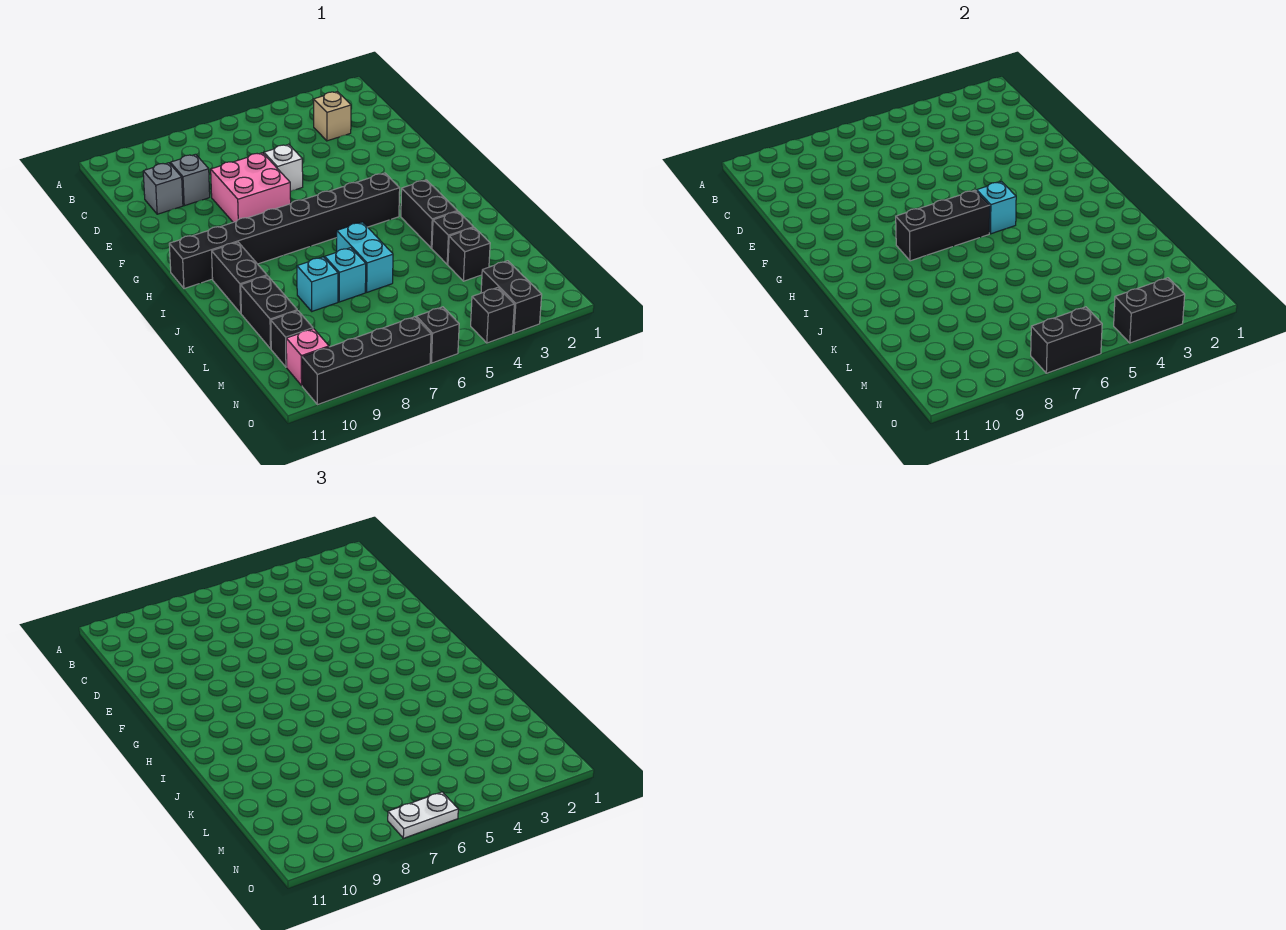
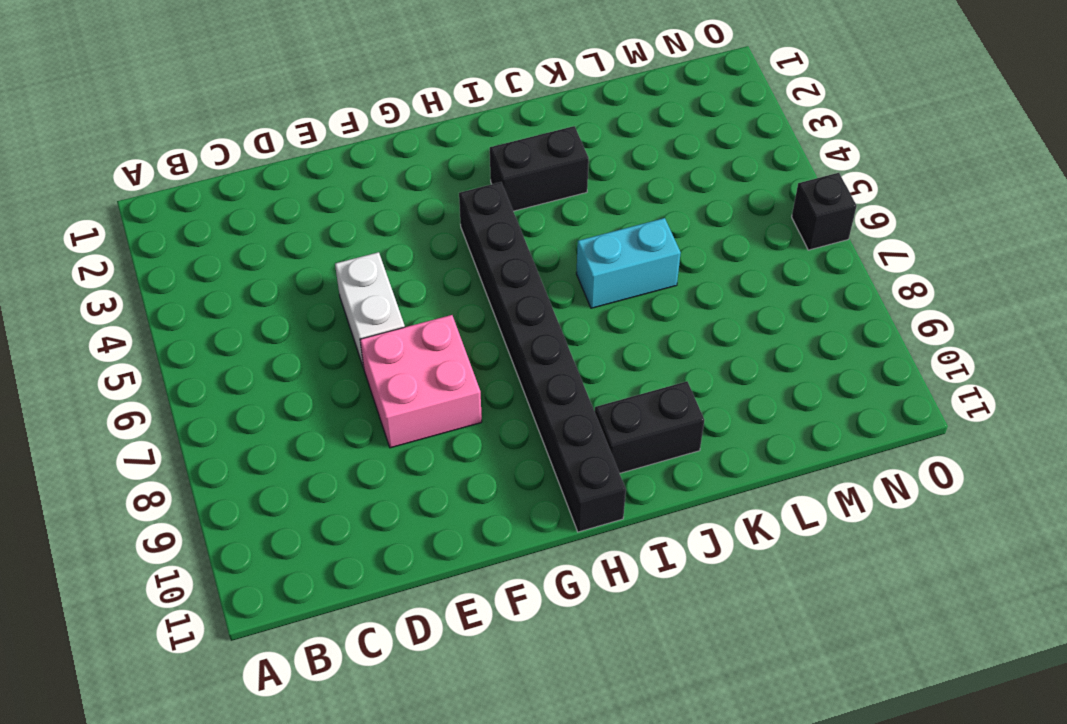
white brick E5:E6 level 1 -> white brick E6 level 1
none -> tan brick C3 level 1
none -> grey brick D9 level 1
none -> grey brick D10 level 1

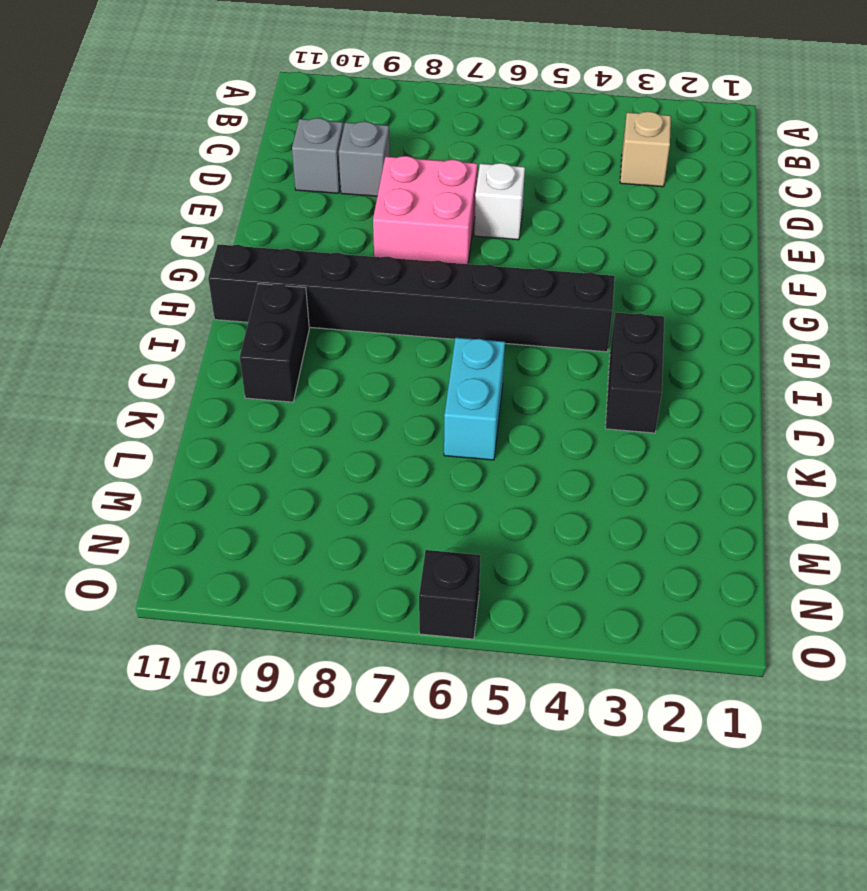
none -> black brick K3 level 1
none -> cyan brick K7 level 1
none -> cyan brick K8 level 1

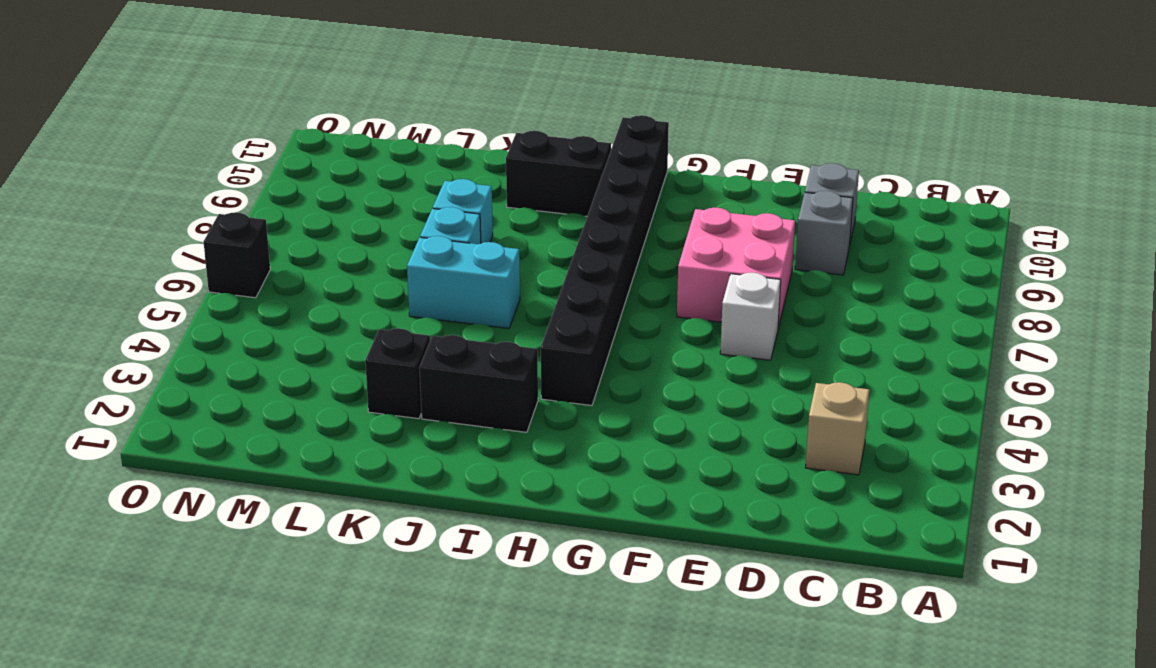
none -> black brick K10:L10 level 1
none -> black brick L3 level 1
none -> black brick M10 level 1

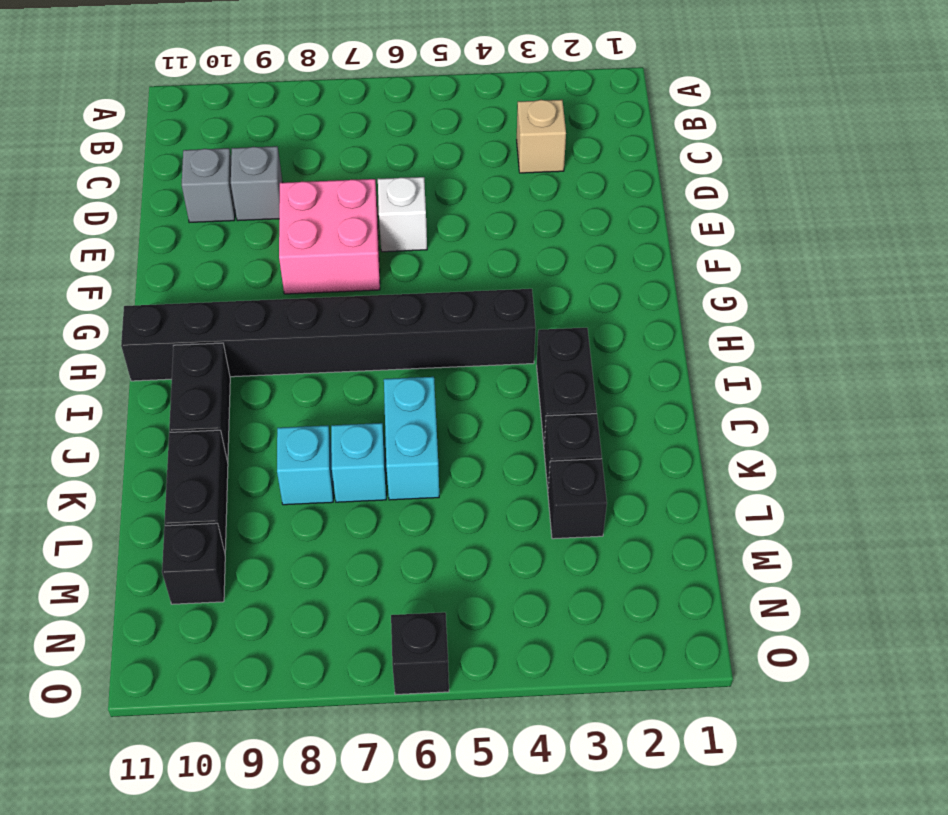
none -> black brick N3:O3 level 1
none -> pink brick N10 level 1
none -> black brick O4 level 1

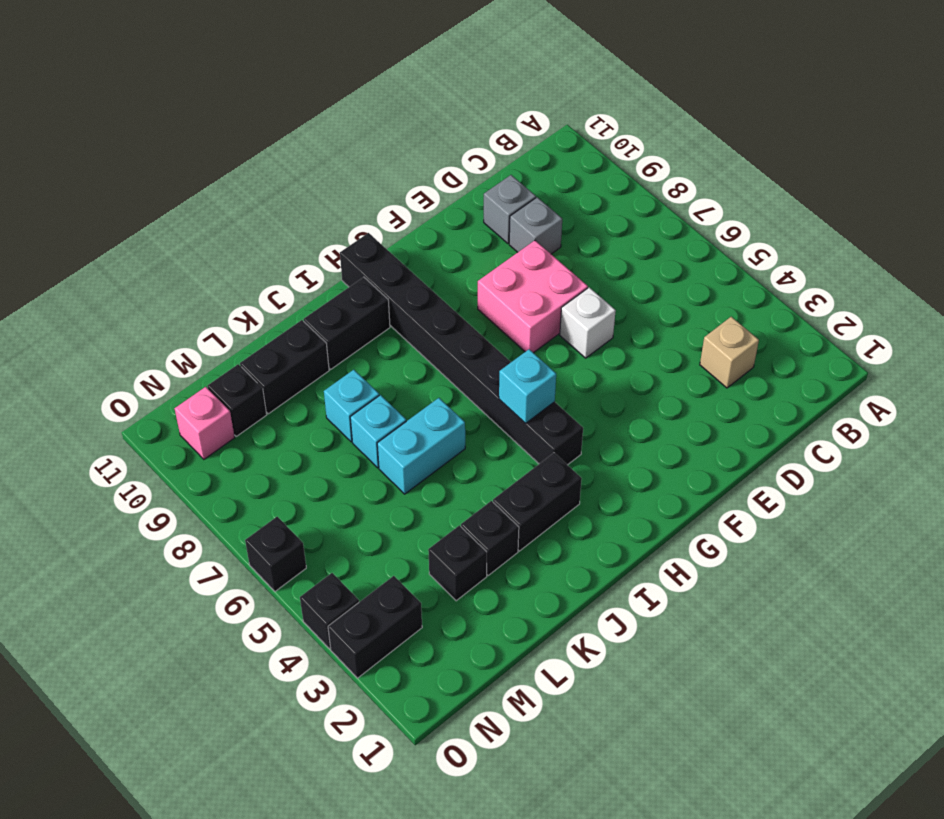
none -> black brick O7:O10 level 1
none -> black brick H6:H8 level 2
none -> black brick O3:O4 level 2

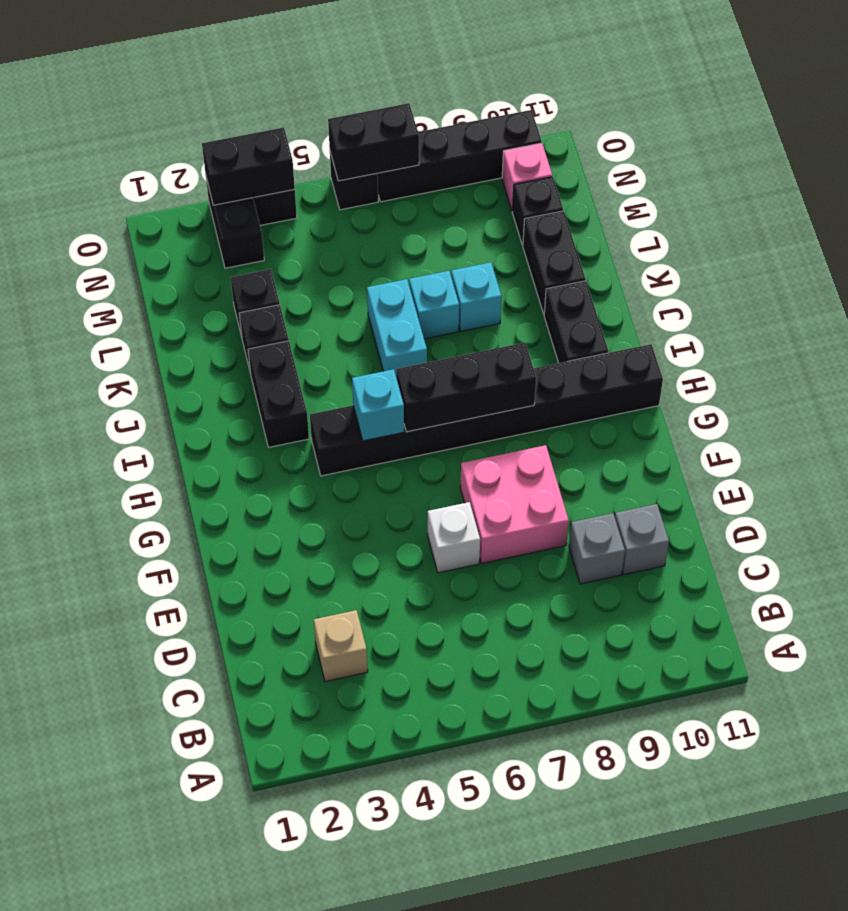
none -> white plate O6:O7 level 3

